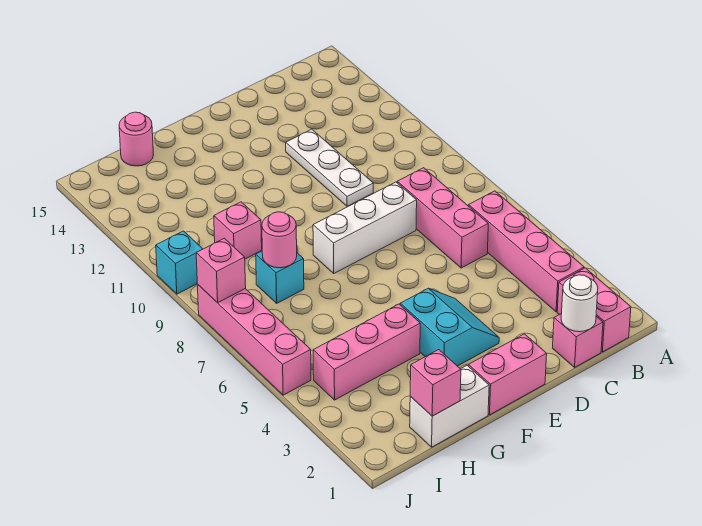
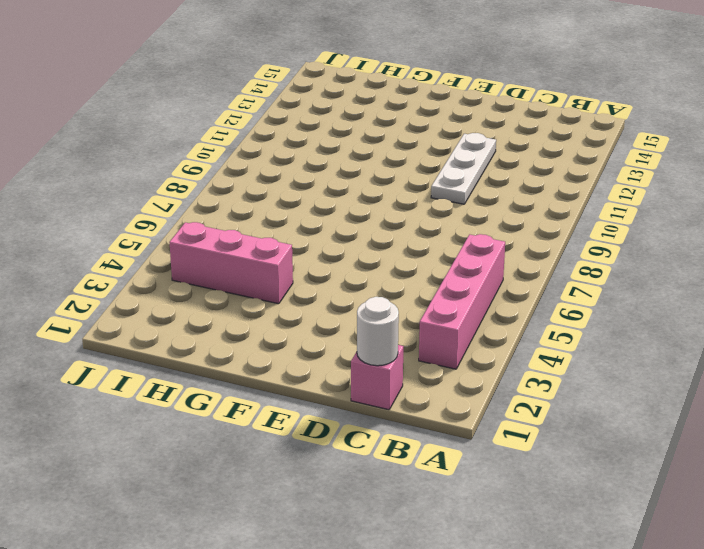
none -> pink brick B1:B2 level 1
none -> pink brick C6:C8 level 1
none -> white brick D8:F8 level 1

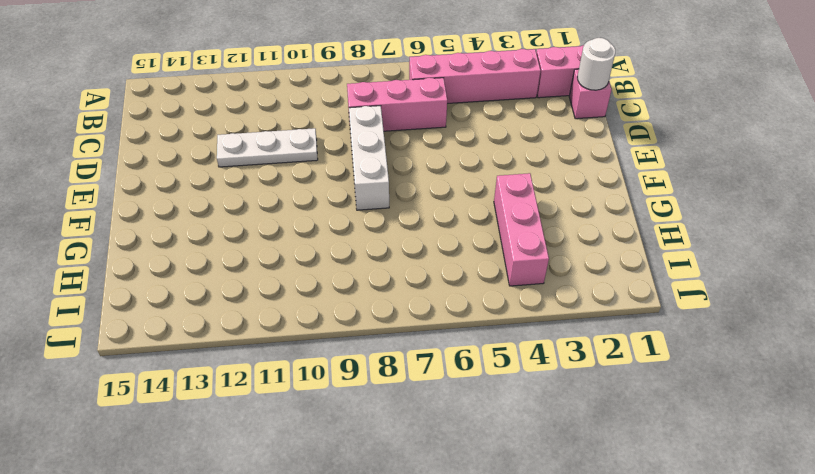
none -> pink brick E1:F1 level 1
none -> cyan slope E3:F4 level 1 top F
none -> white brick G1:H1 level 1

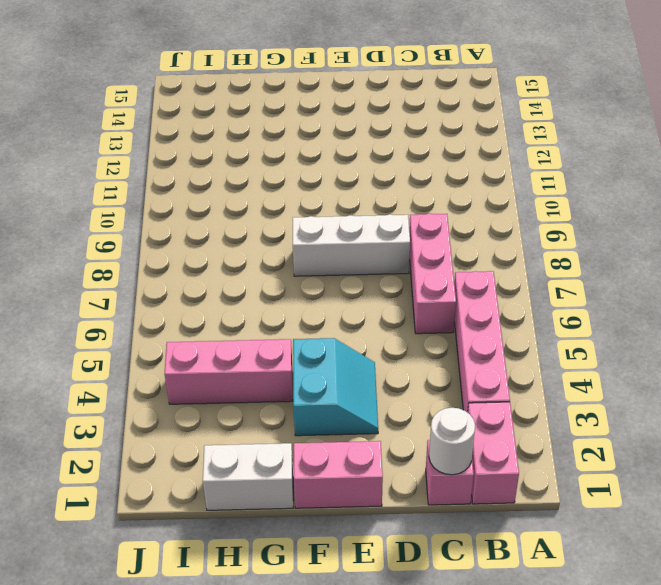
none -> white plate D10:D12 level 1
none -> cyan brick H8 level 1
none -> pink brick H10 level 1

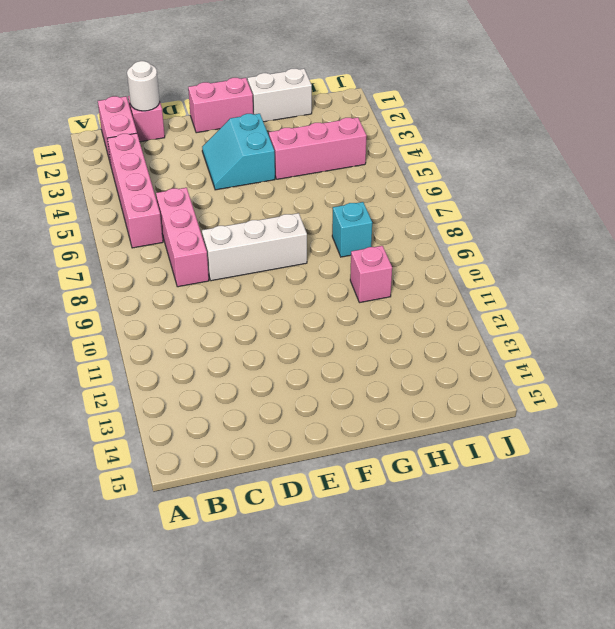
none -> white plate D10:D12 level 1
none -> pink round brick H15 level 1
none -> pink brick J5:J8 level 1

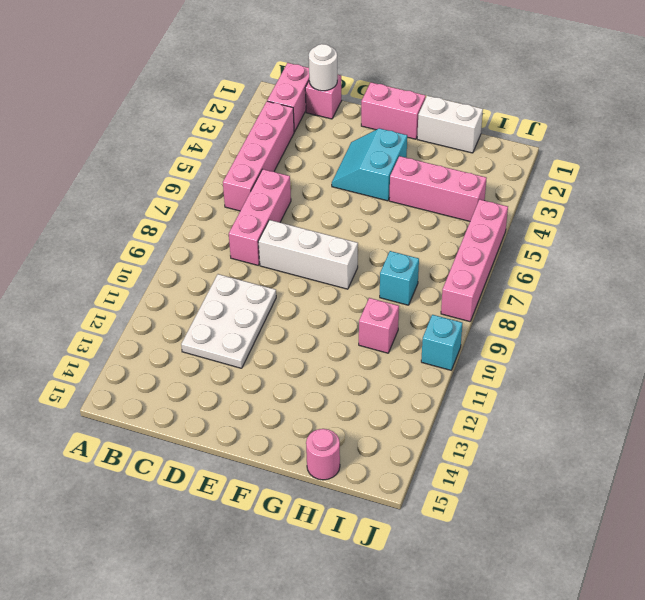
white plate C10:D12 level 1 -> white plate D10:D12 level 1
none -> pink brick H1 level 2
none -> pink round brick H8 level 2
none -> pink brick J8 level 2

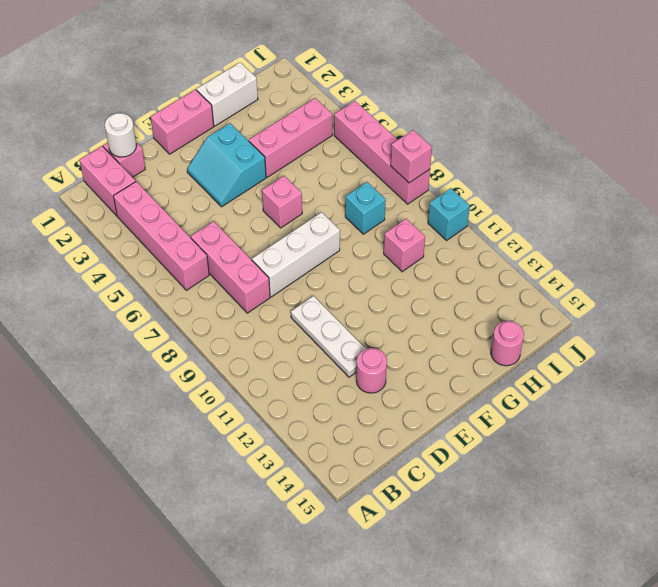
pink round brick D13 level 1 -> pink round brick H8 level 2
pink brick F6 level 1 -> pink brick H1 level 2

